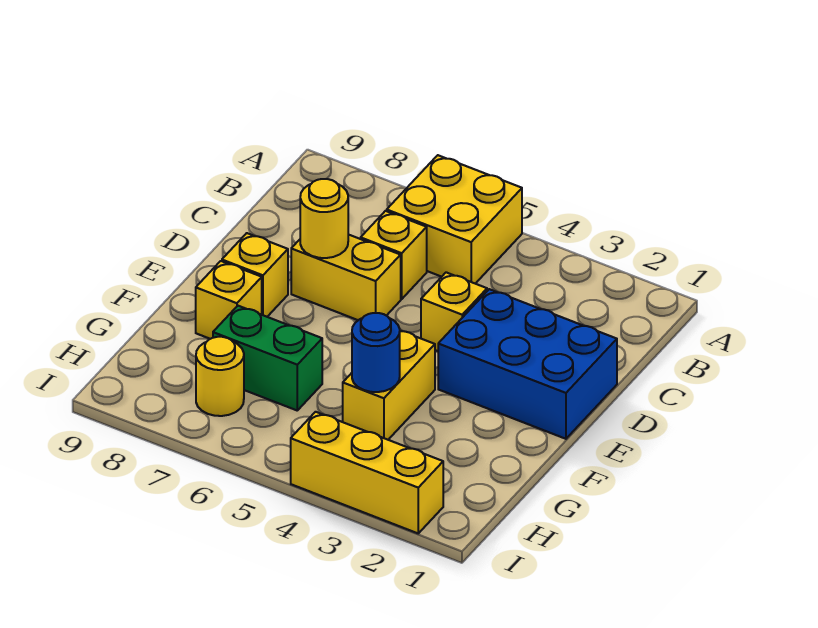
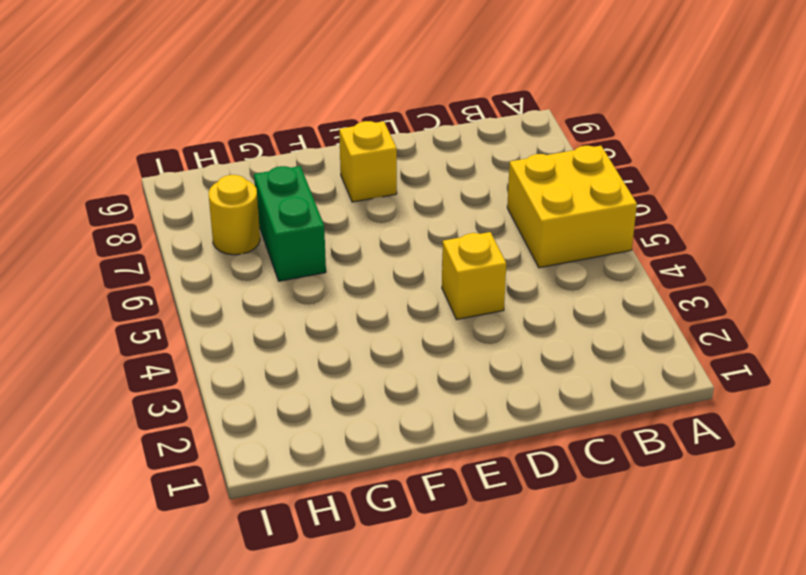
none -> yellow brick C6 level 1
none -> blue brick D1:E3 level 1
none -> yellow brick D6:D7 level 1

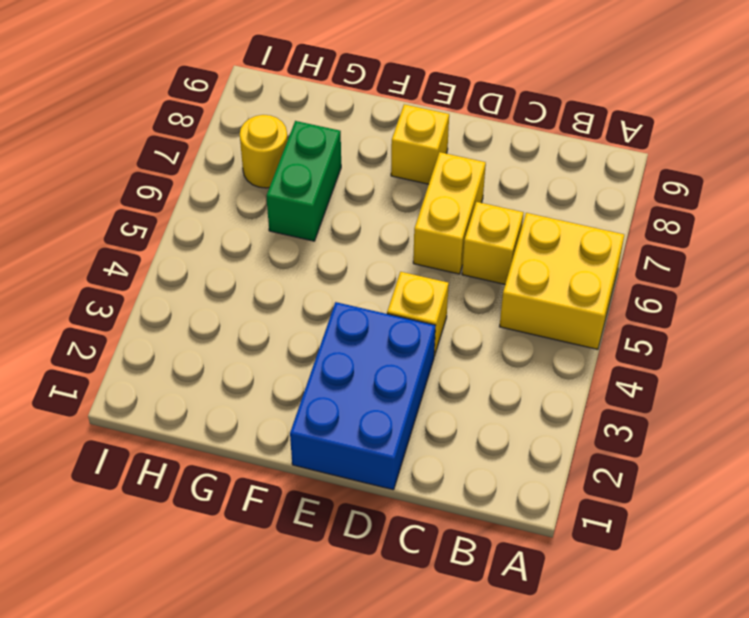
none -> yellow brick F4:G4 level 1
none -> yellow brick F8 level 1
none -> yellow brick I2:I4 level 1

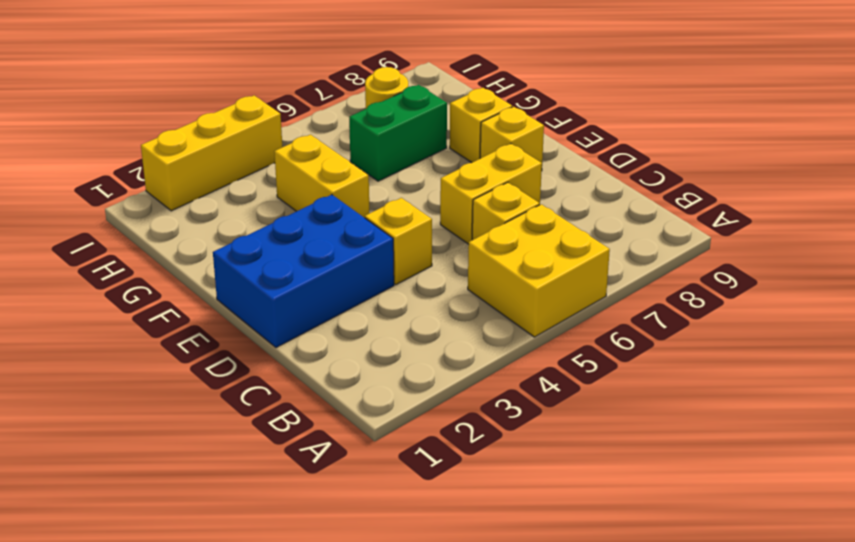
none -> yellow round brick D7 level 2
none -> blue round brick G4 level 2

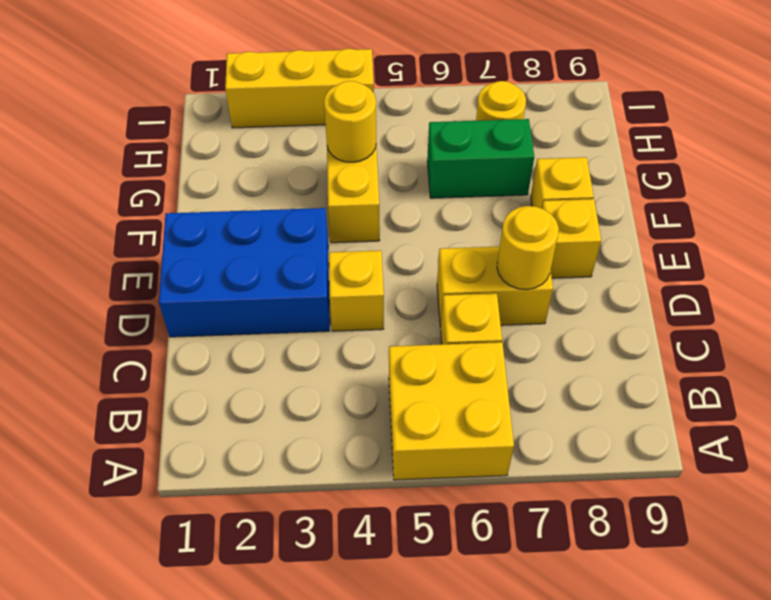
yellow round brick G4 level 2 -> blue round brick G4 level 2

